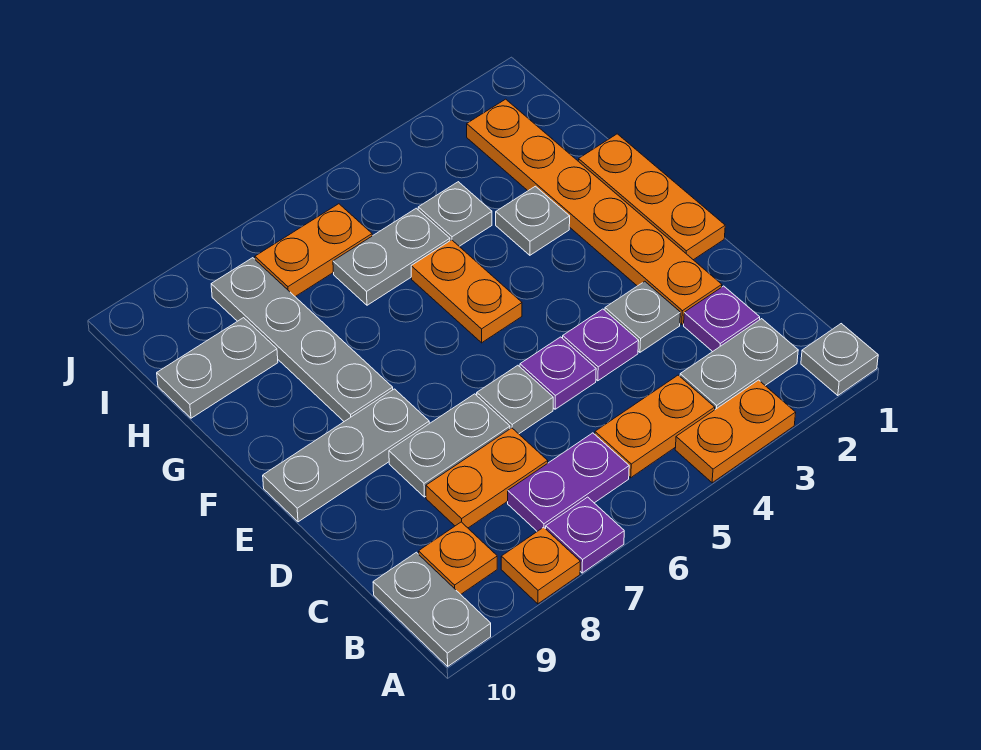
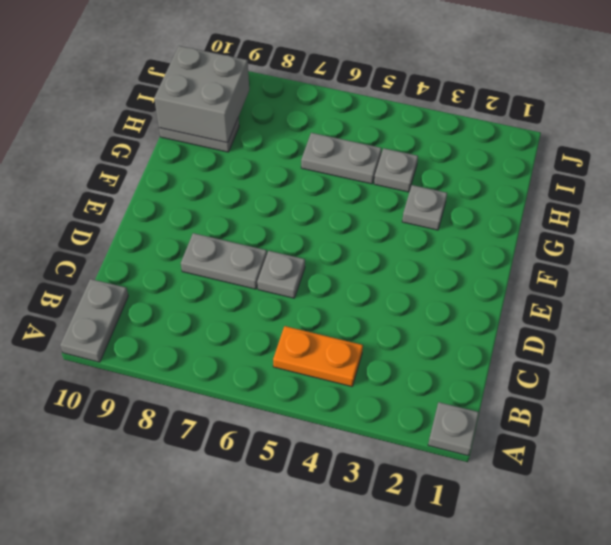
grey brick H9:I10 level 2 -> none
none -> orange plate A3:A4 level 1
none -> purple plate A7 level 1
none -> orange plate A8 level 1

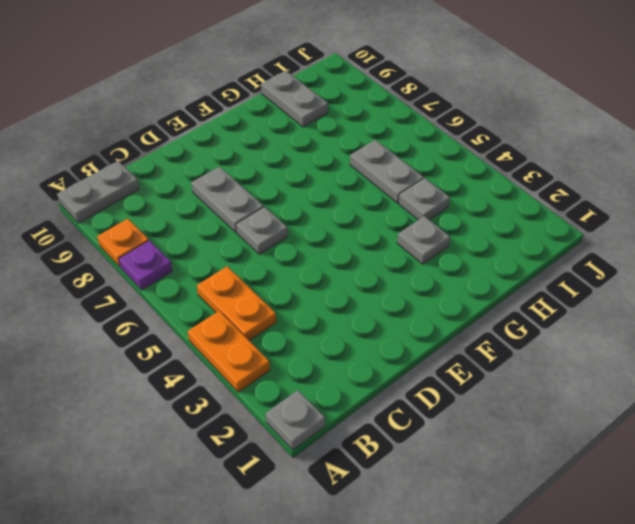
none -> grey plate B2:B3 level 1
none -> purple plate B6:B7 level 1
none -> orange plate B9 level 1

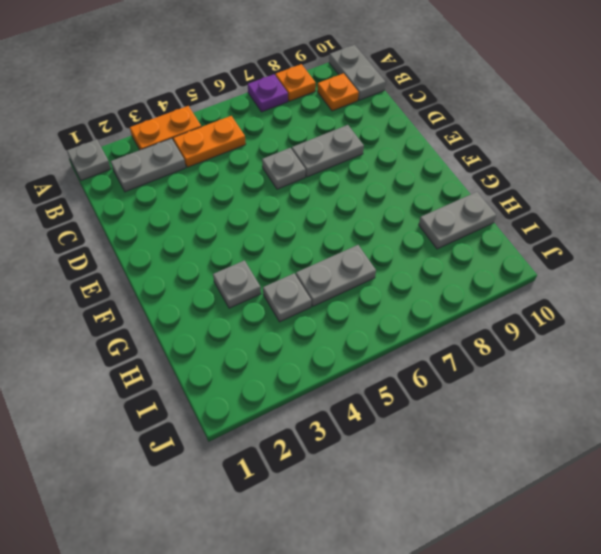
none -> purple plate B6:B7 level 1
none -> purple plate C2 level 1
none -> orange plate C7:C8 level 1

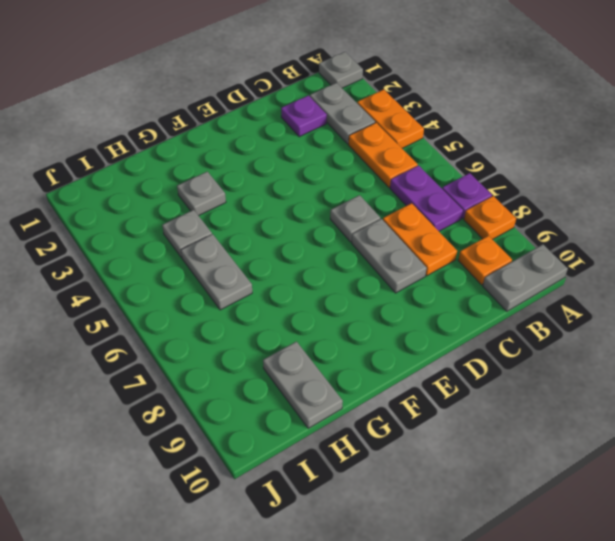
none -> orange plate D2:I2 level 1
none -> grey plate D3 level 1
none -> purple plate D4 level 1

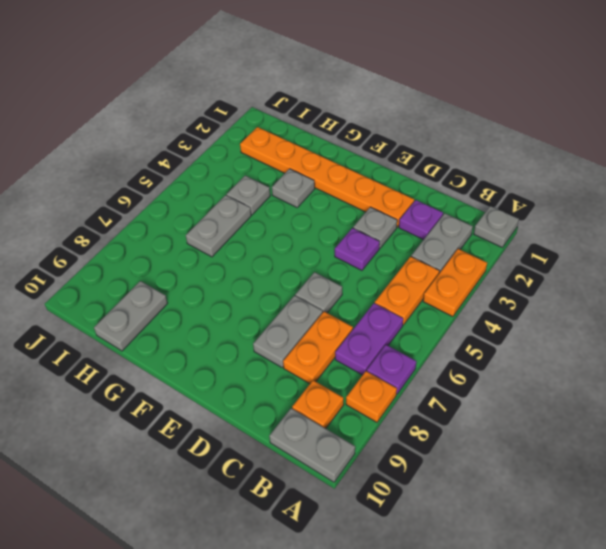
none -> purple plate D5 level 1
none -> orange plate E1:G1 level 1
none -> grey plate E8:E10 level 1

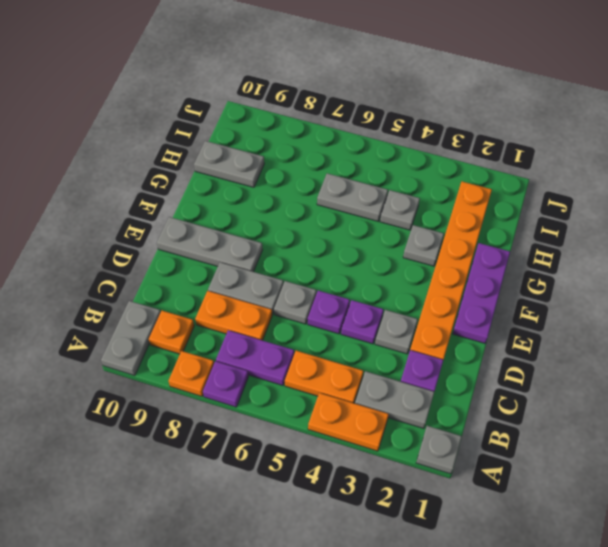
purple plate E1:G1 level 1 -> orange plate E1:G1 level 1
none -> orange plate F5:G5 level 1
none -> grey plate F8:I8 level 1
none -> orange plate I6:I7 level 1

